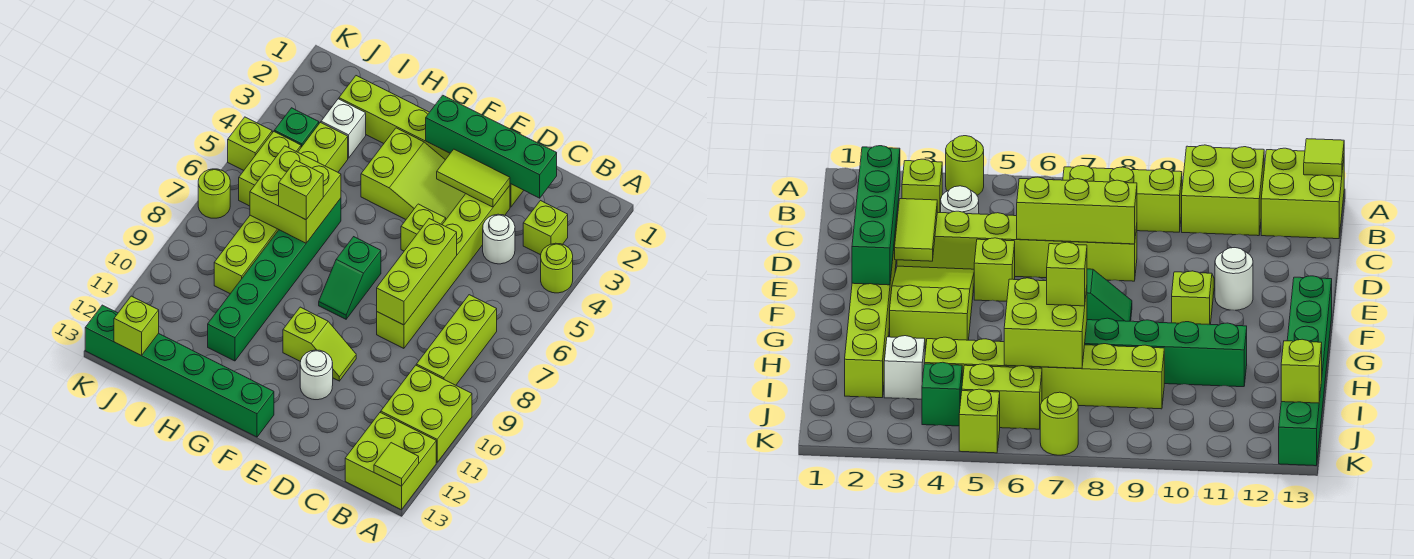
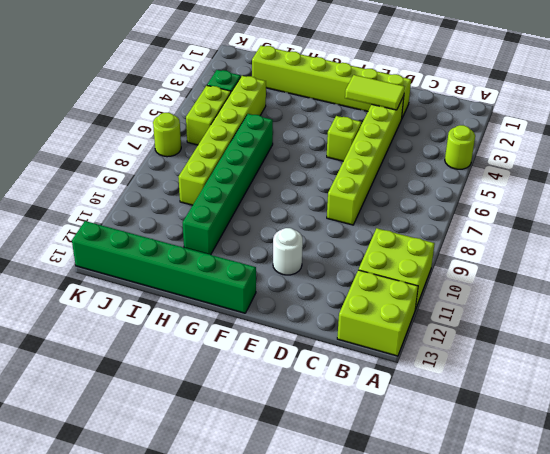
none -> lime brick B3 level 1
none -> lime brick B7:B9 level 1
none -> white round brick C4 level 1

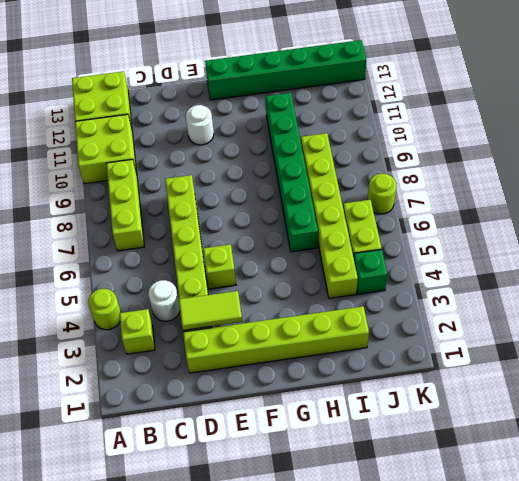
none -> lime slope E3:G4 level 1 top G
none -> lime slope E10:F10 level 1 top F
none -> green slope F7:F8 level 1 top 7

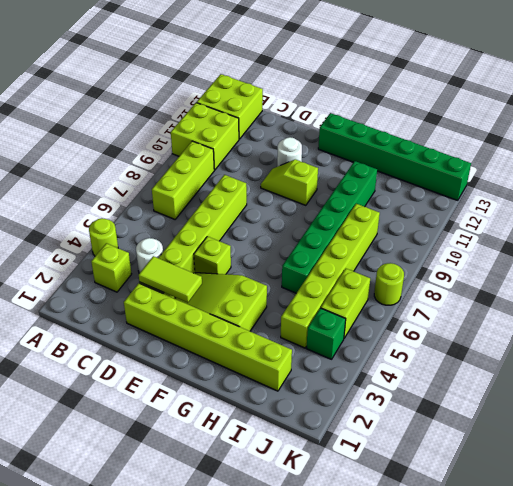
none -> green slope F7:F8 level 1 top 7
none -> white brick I3 level 1
none -> lime brick K5 level 1

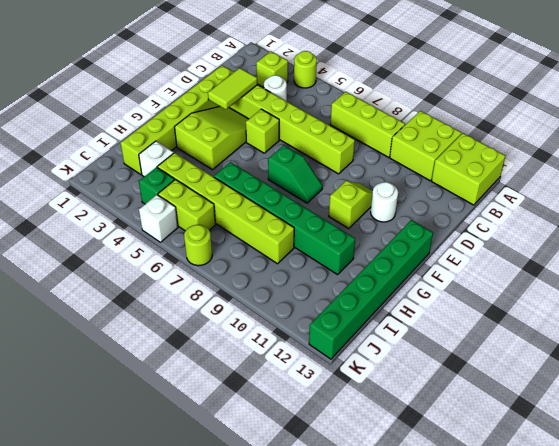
white brick K5 level 1 -> lime brick K5 level 1
none -> lime tile A13 level 2
none -> green brick C2:F2 level 2
none -> lime brick D6:D8 level 2

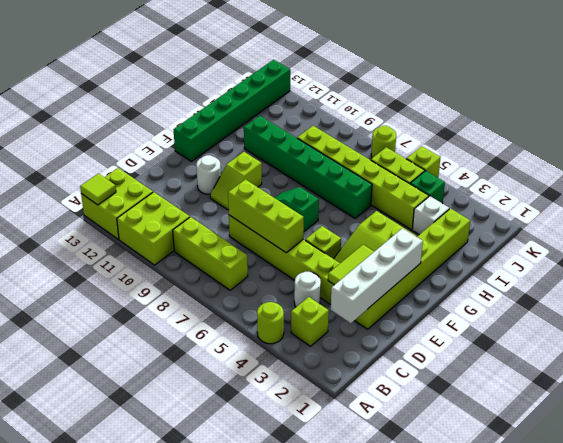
white brick C2:F2 level 2 -> green brick C2:F2 level 2
none -> lime brick H6:I7 level 2
none -> lime brick J13 level 2
none -> lime brick H7 level 3

